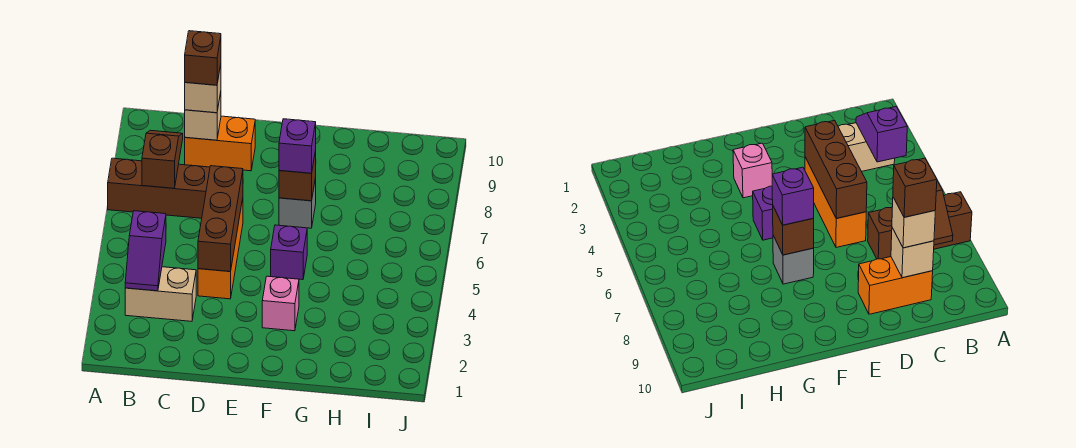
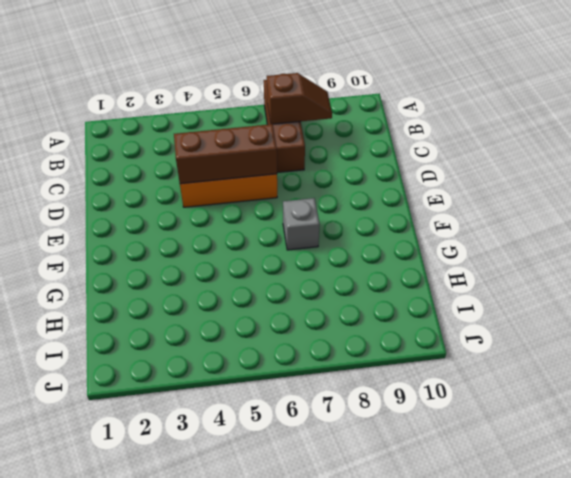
none -> tan brick B3:C3 level 1
none -> orange brick C9:D9 level 1
none -> pink brick F3 level 1

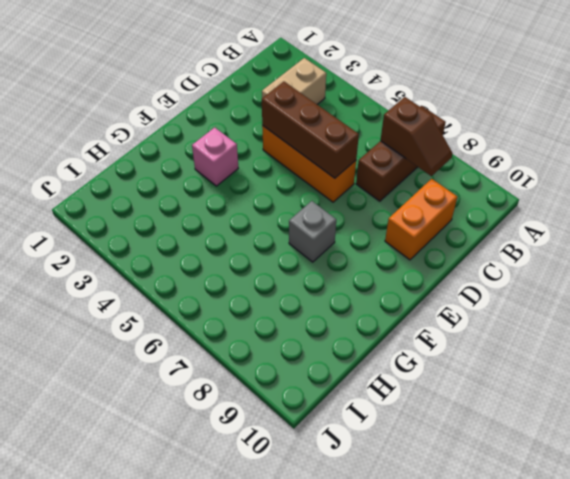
none -> purple brick F5 level 1
none -> purple slope B3:B4 level 2 top 4
none -> tan brick C9 level 2

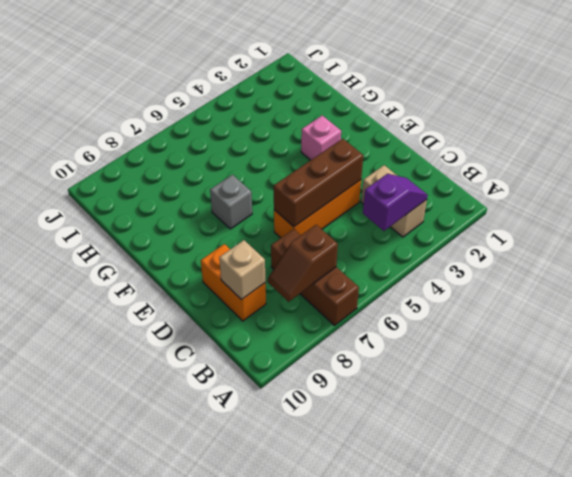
none -> purple brick F5 level 1
none -> brown brick F7 level 2
none -> tan brick C9 level 3

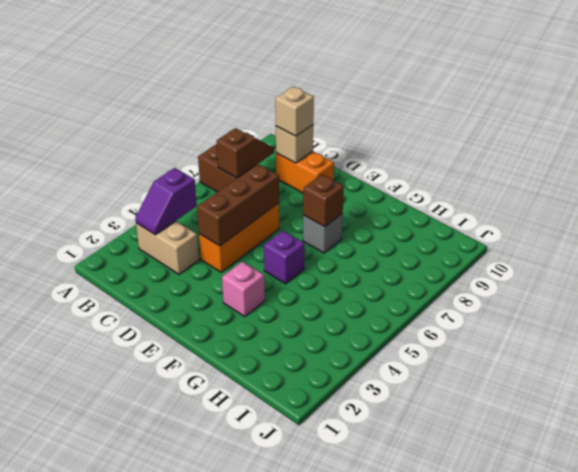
none -> purple brick F7 level 3
none -> brown brick C9 level 4

